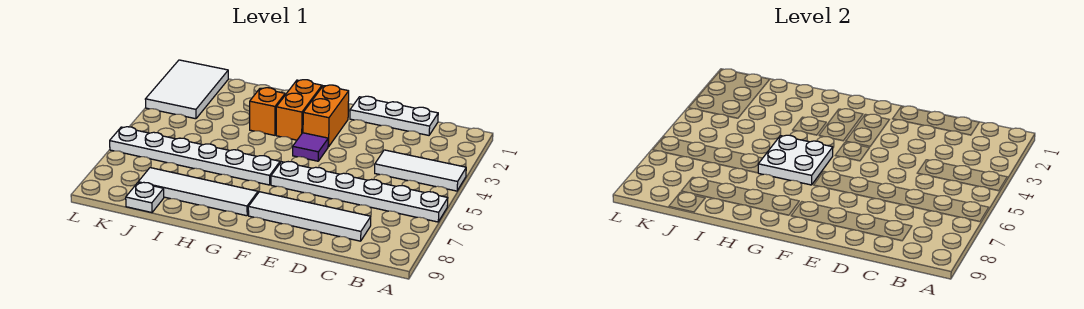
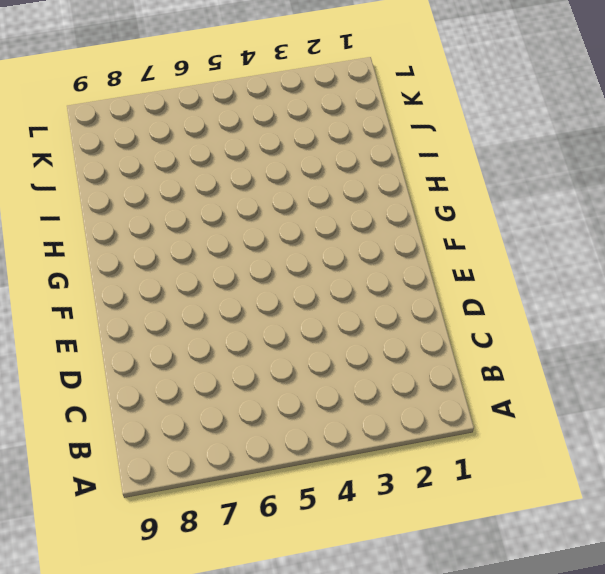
none -> white tile A4:C4 level 1
none -> white plate A6:F6 level 1
none -> white plate C1:E1 level 1

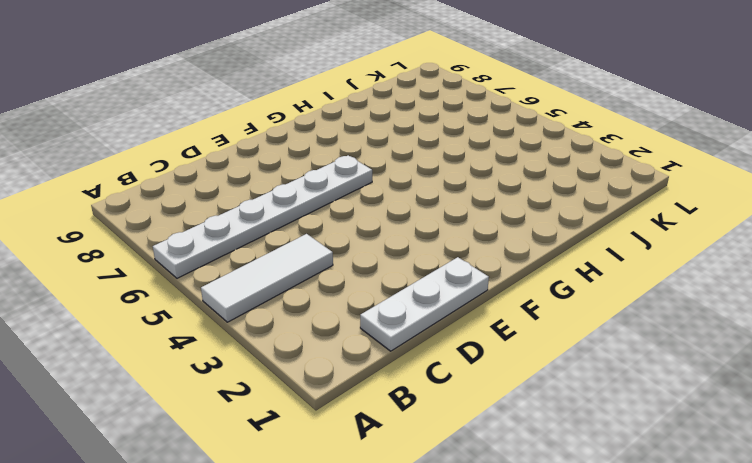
none -> white tile C8:F8 level 1
none -> orange brick F2:F3 level 1
none -> purple tile F4 level 1

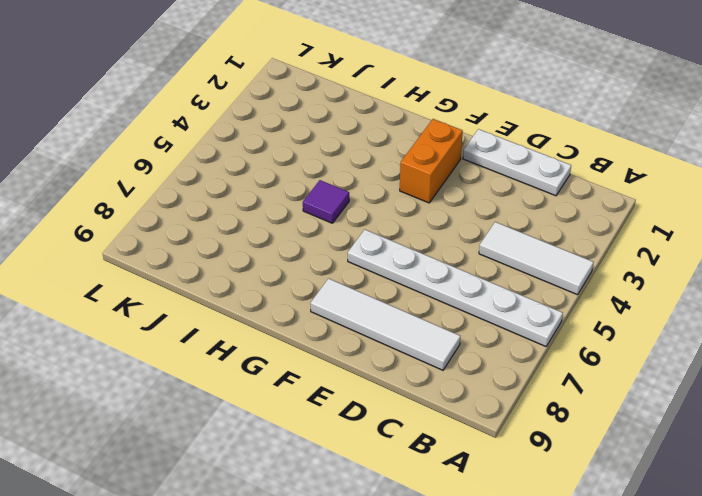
purple tile H5 level 1 -> purple tile F4 level 1
none -> orange brick G2:G3 level 1
none -> white plate G6:L6 level 1
none -> white tile G8:J8 level 1

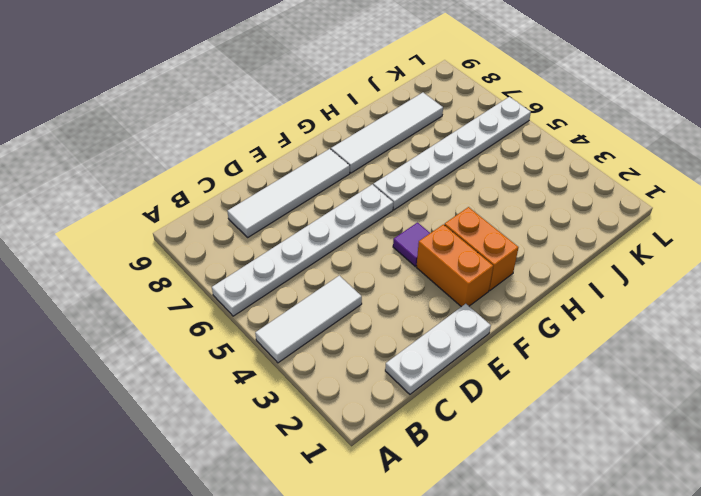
none -> orange brick H3 level 1
none -> white plate J9 level 1
none -> white tile K1:L3 level 1

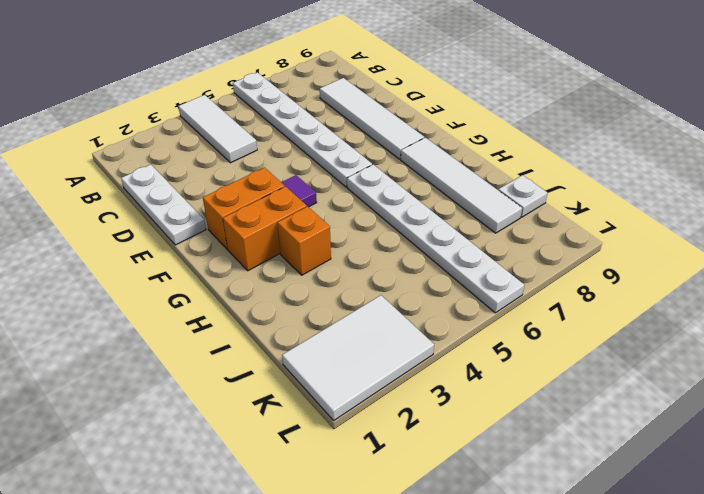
none -> white plate G5:H6 level 2

